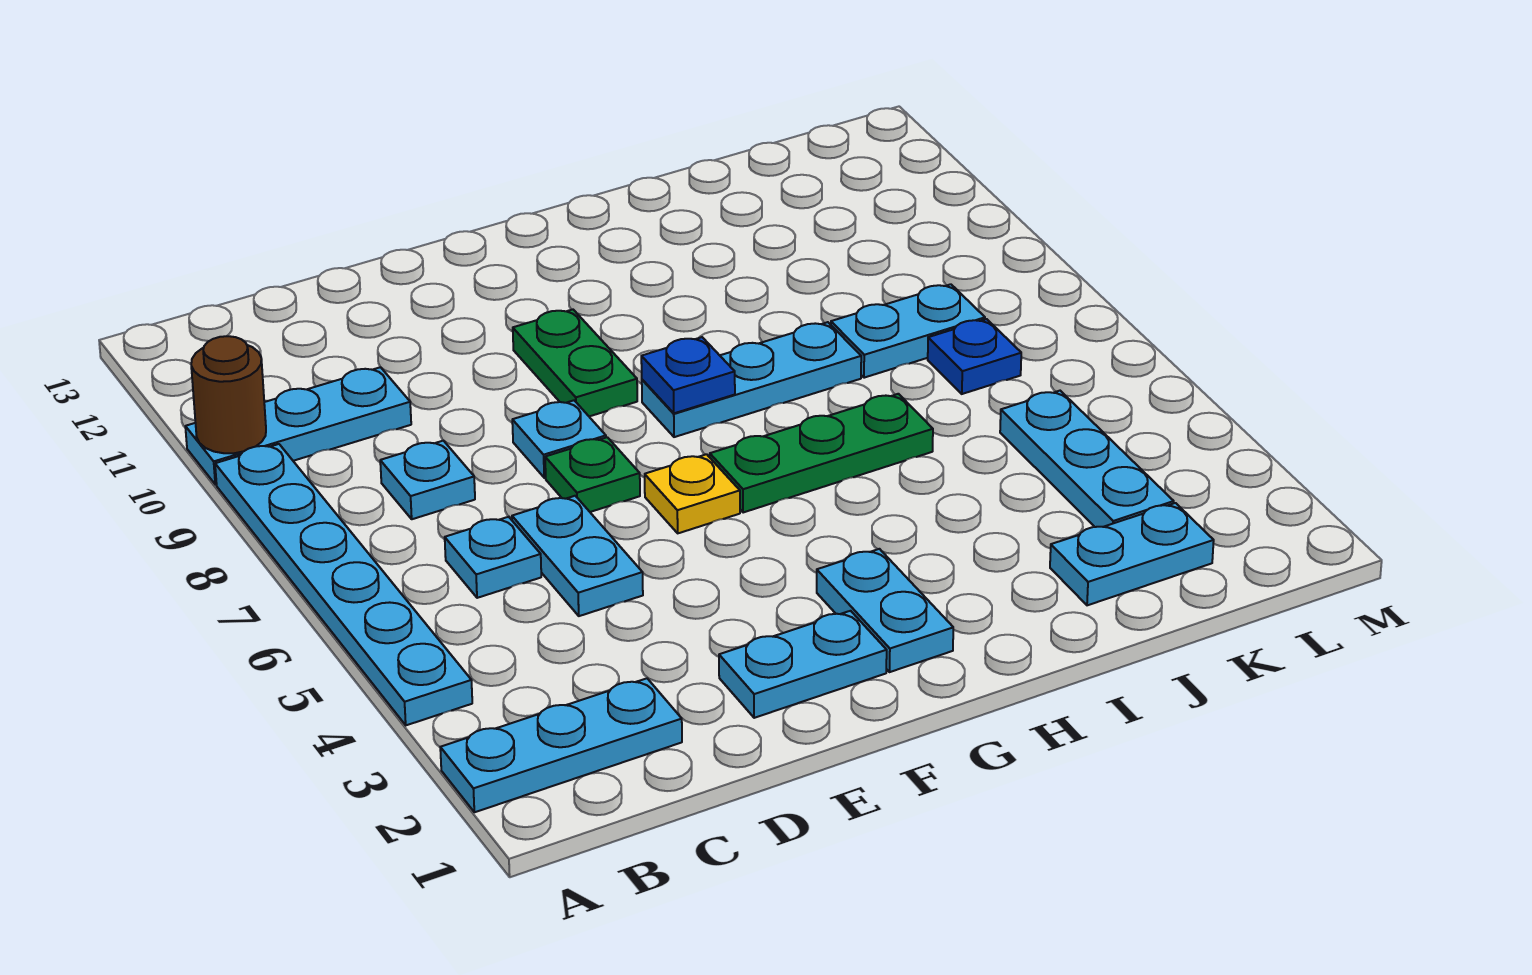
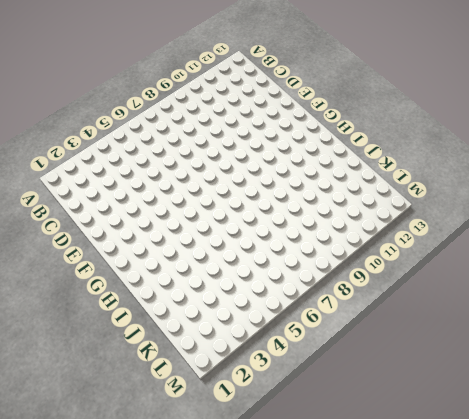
none -> cyan plate A2:C2 level 1
none -> cyan plate A4:A9 level 1
none -> cyan plate A10:C10 level 1

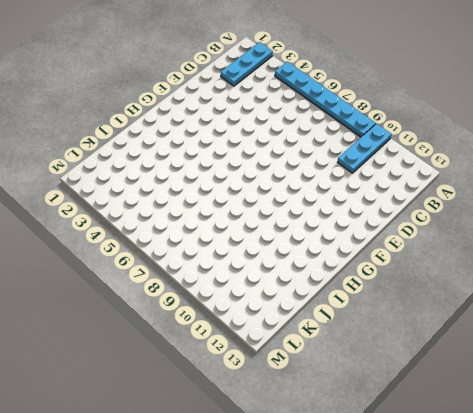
none -> cyan plate C6 level 1
none -> cyan plate C8 level 1
none -> cyan plate D5:D6 level 1

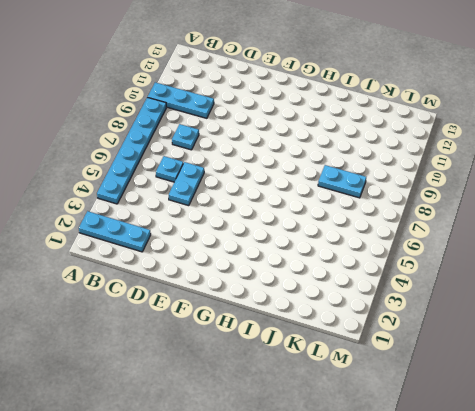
none -> cyan plate E2:F2 level 1
none -> green plate E7 level 1
none -> cyan plate E8 level 1

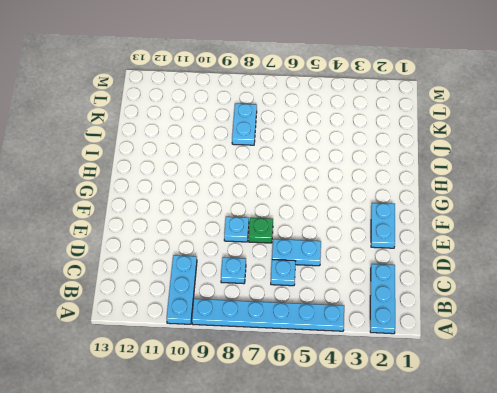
none -> yellow plate F6 level 1
none -> green plate F9:F10 level 1
none -> cyan plate G2:G3 level 1

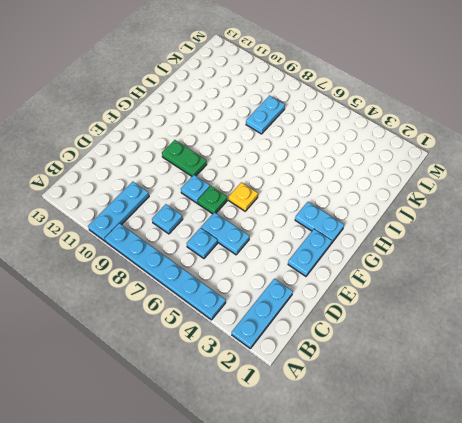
none -> green plate G6:I6 level 1
none -> cyan plate G8:I8 level 1
none -> cyan plate J2:K2 level 1

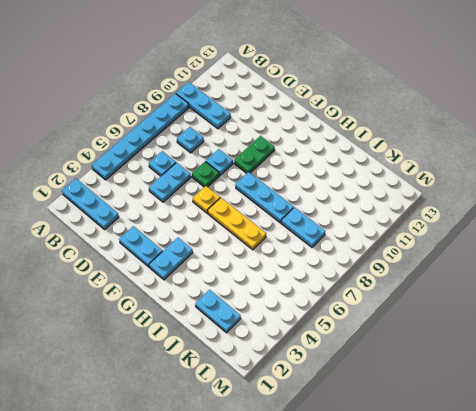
yellow plate G6:I6 level 1 -> green plate G6:I6 level 1
none -> cyan plate K3:K5 level 1
none -> blue plate K7 level 1
none -> brown round brick A10 level 2

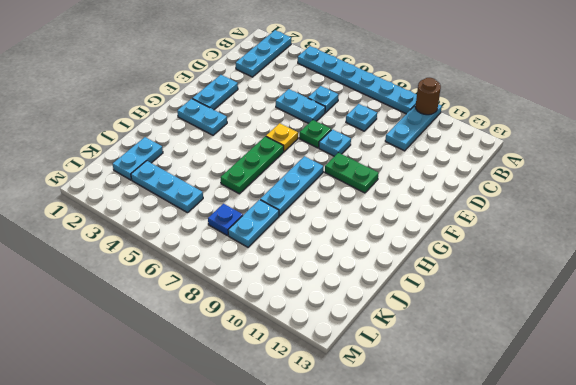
none -> blue plate G8 level 2

